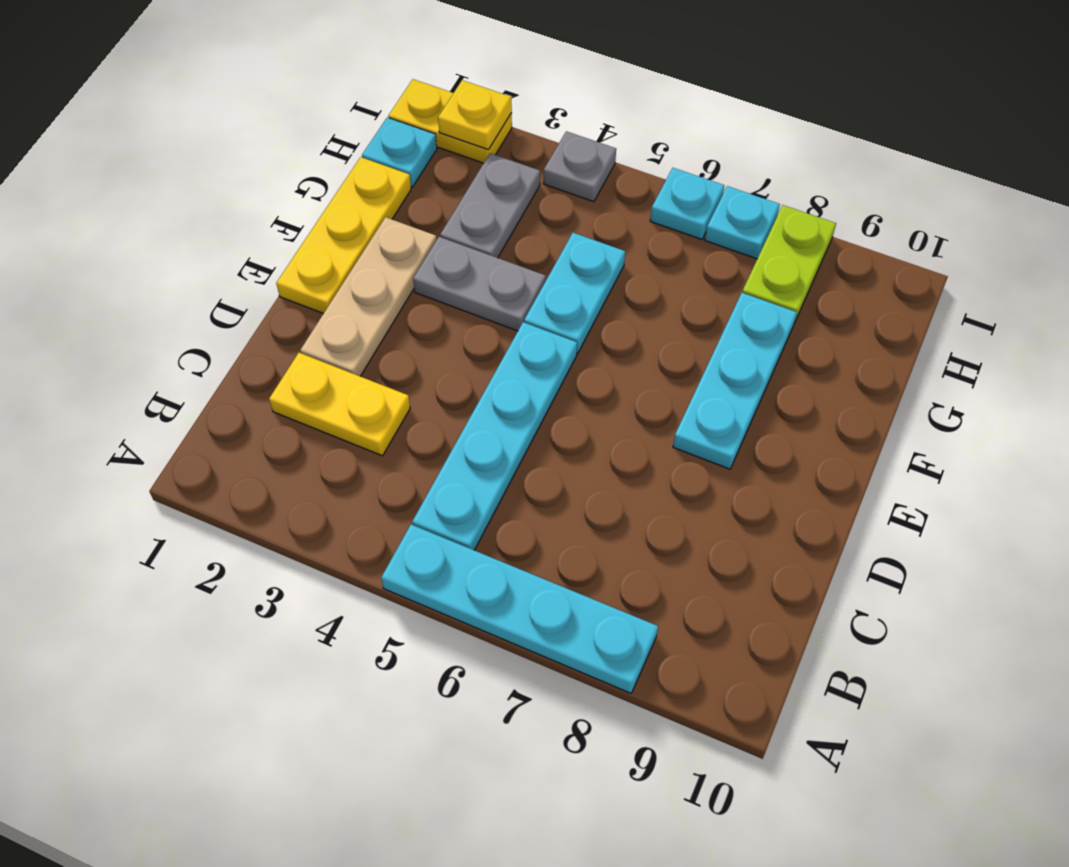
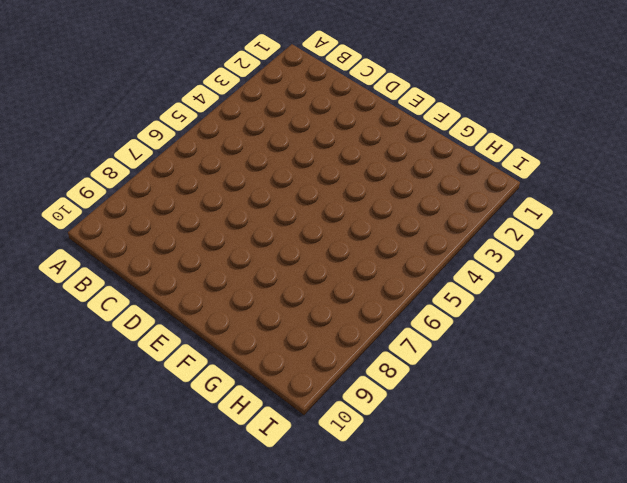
none -> cyan plate A5:A8 level 1
none -> cyan plate B5:E5 level 1
none -> yellow plate C2:C3 level 1

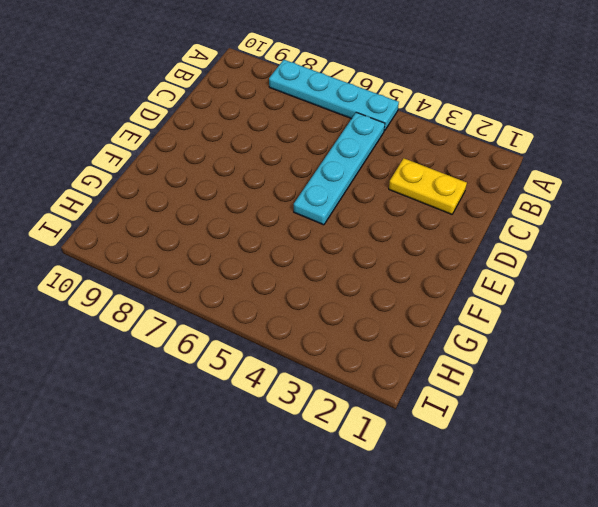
none -> tan plate D2:F2 level 1
none -> yellow plate E1:G1 level 1
none -> cyan plate E8:G8 level 1

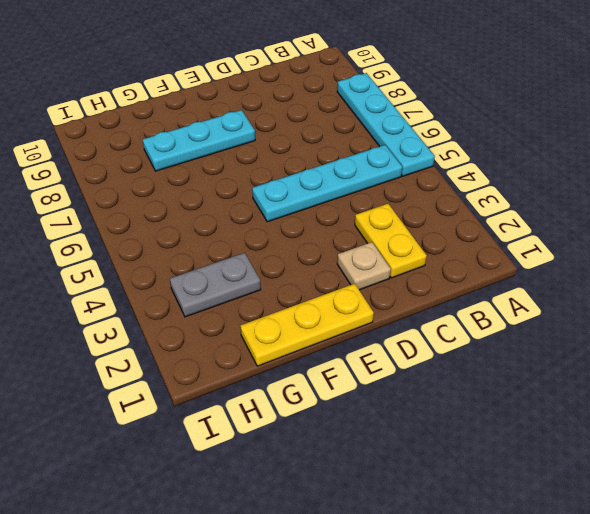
tan plate D2 level 1 -> tan plate D2:F2 level 1
none -> grey plate F3:F4 level 1
none -> cyan plate F5:G5 level 1
none -> cyan plate H1 level 1

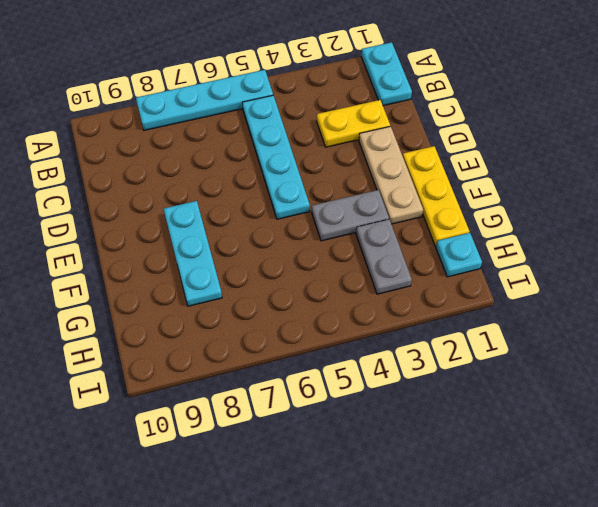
cyan plate A1:B1 level 1 -> cyan plate F5:G5 level 1
none -> lime plate H8:I8 level 1
none -> yellow plate I1:I2 level 1
none -> grey plate I4 level 1

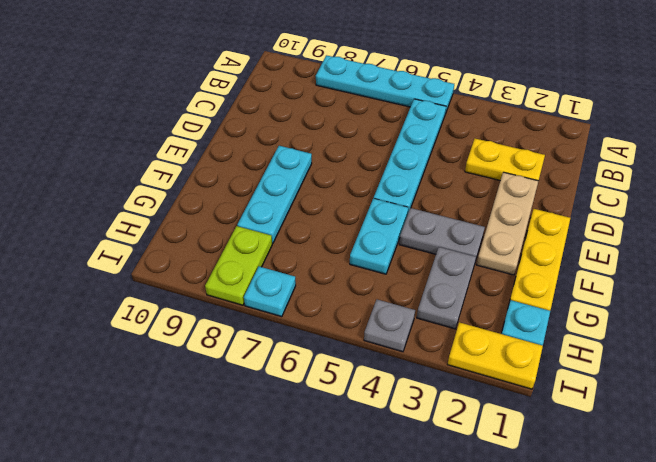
none -> cyan plate I6 level 1
none -> yellow plate I2 level 2

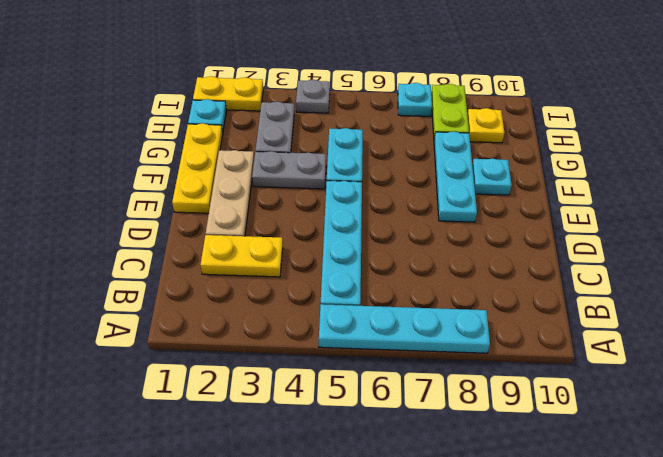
cyan plate F9 level 1 -> cyan plate I6 level 1
yellow plate H9 level 1 -> yellow plate I2 level 2

